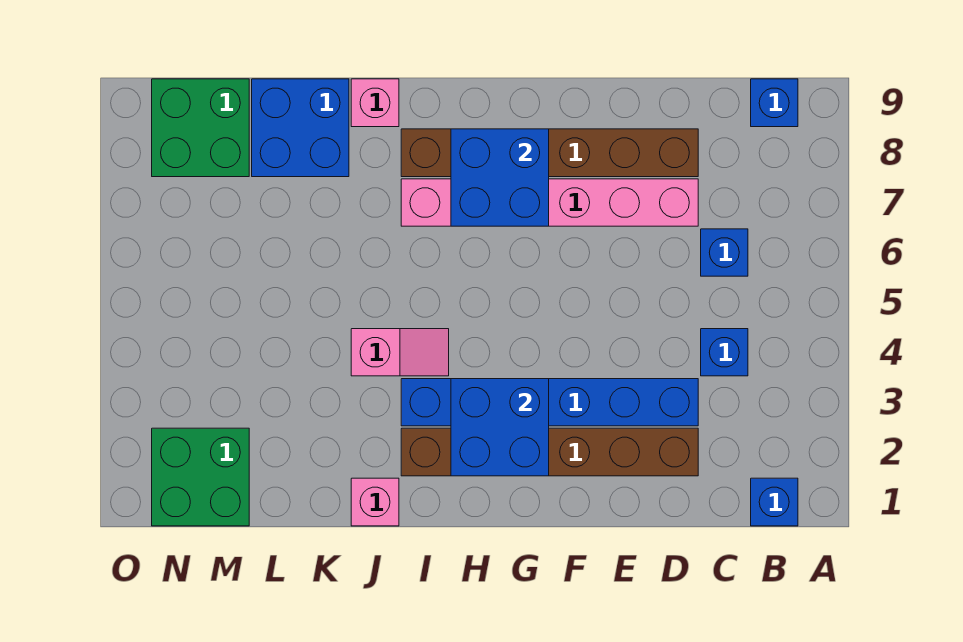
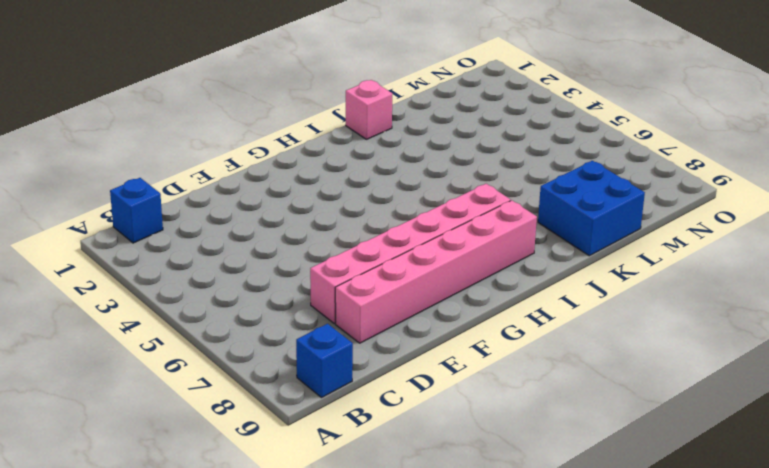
pink brick D8:I8 level 1 -> brown brick D8:I8 level 1
none -> blue brick C4 level 1
none -> blue brick C6 level 1
none -> brown brick D2:I2 level 1

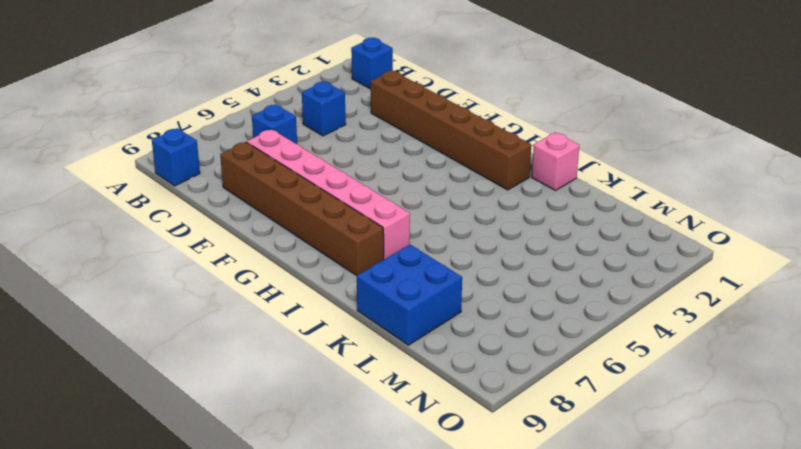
none -> blue brick D3:I3 level 1
none -> pink slope I4:J4 level 1 top J
none -> pink brick J9 level 1

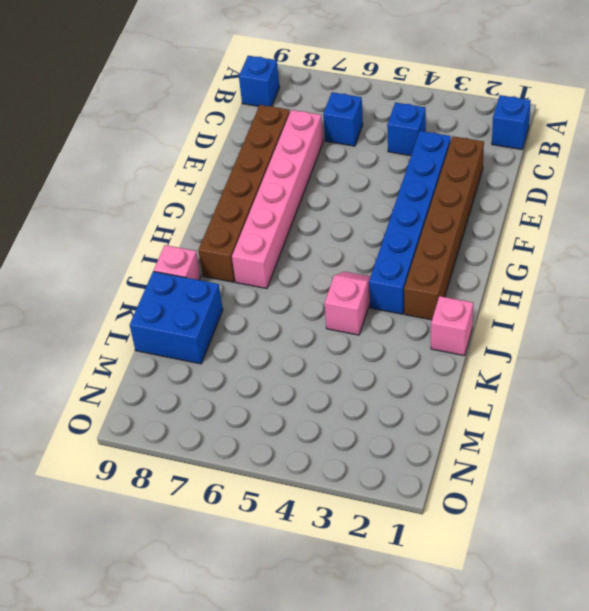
none -> green brick M1:N2 level 1
none -> green brick M8:N9 level 1
none -> blue brick G2:H3 level 2

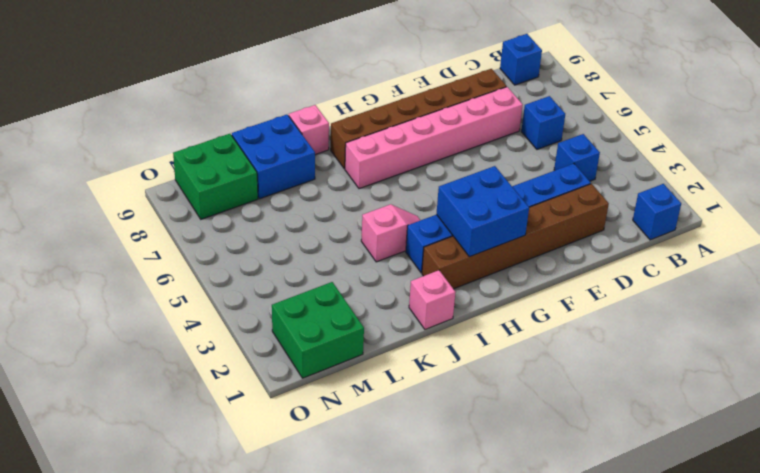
none -> blue brick G7:H8 level 2

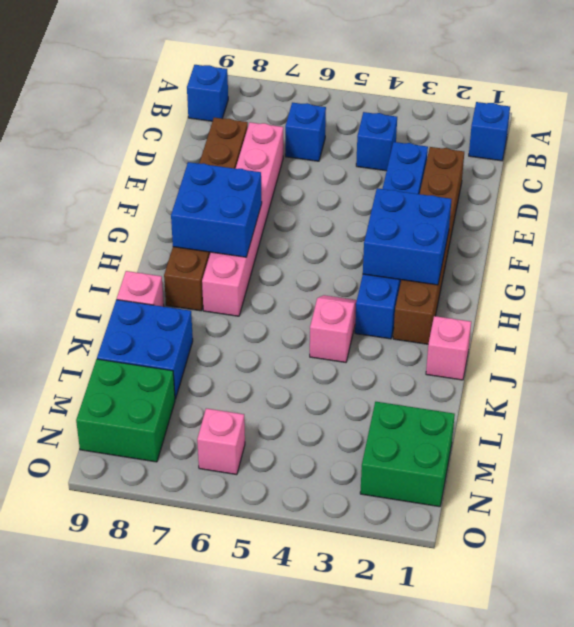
pink brick N6 level 1 -> none

